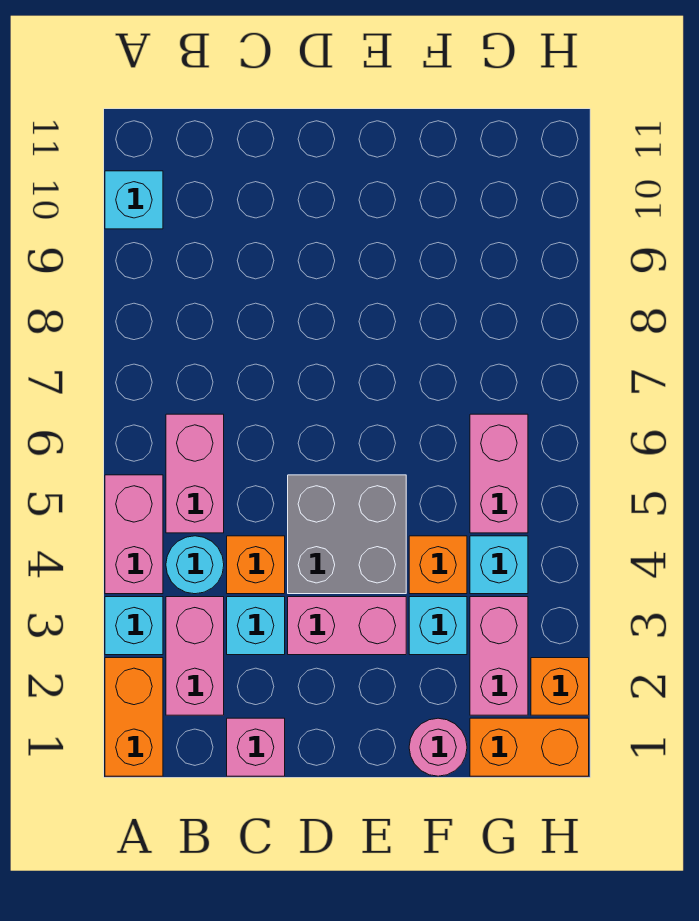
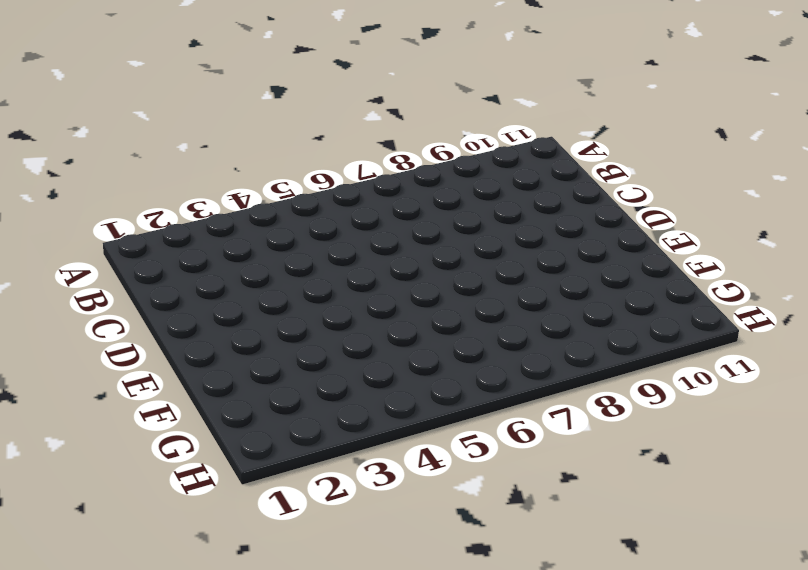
none -> orange brick A1:A2 level 1
none -> cyan brick A3 level 1
none -> pink brick A4:A5 level 1

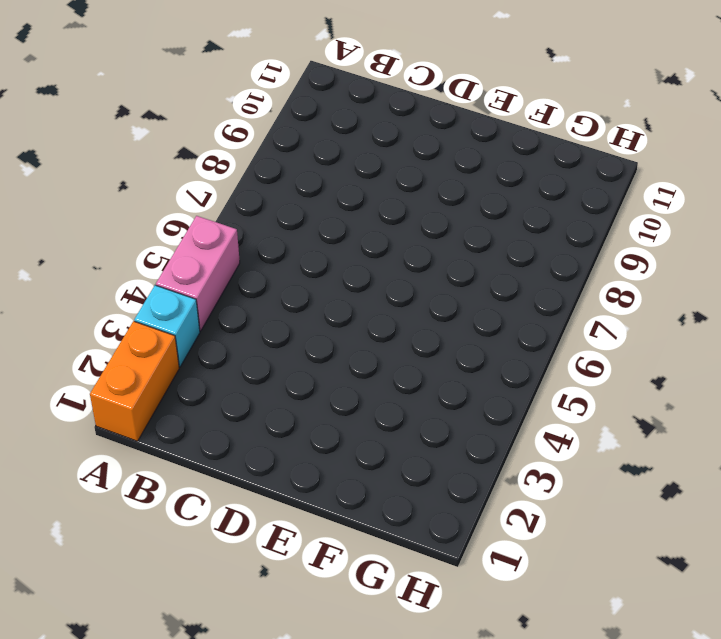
none -> cyan brick A10 level 1
none -> pink brick B2:B3 level 1
none -> cyan round brick B4 level 1

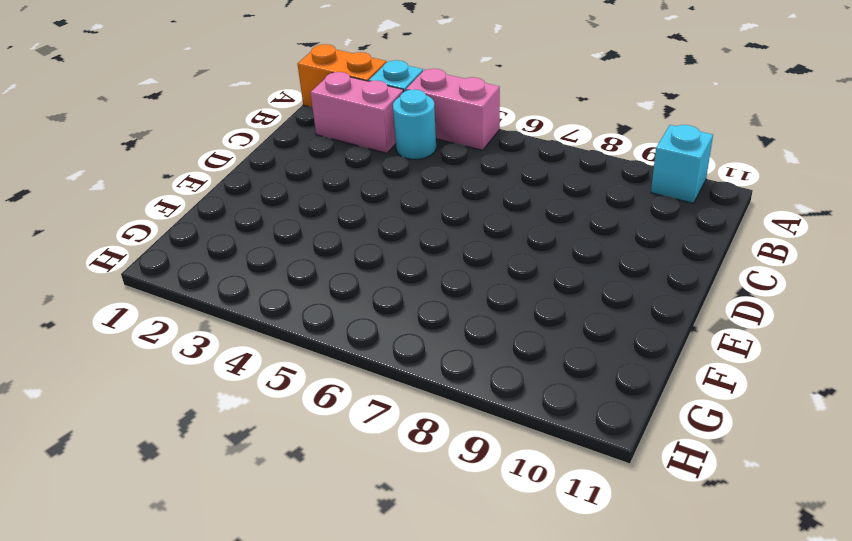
none -> pink brick B5:B6 level 1
none -> pink brick C1 level 1
none -> cyan brick C3 level 1

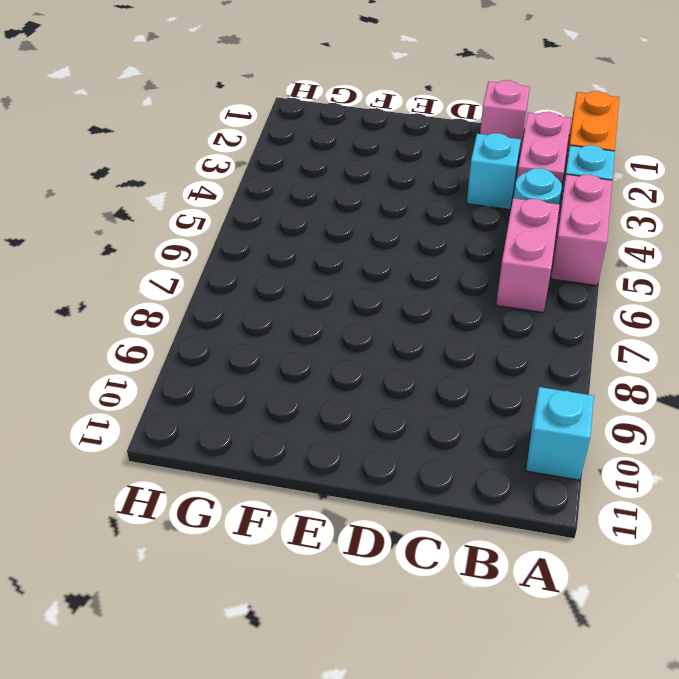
none -> orange brick C4 level 1
none -> pink brick D3:E3 level 1
none -> grey brick D4:E5 level 1

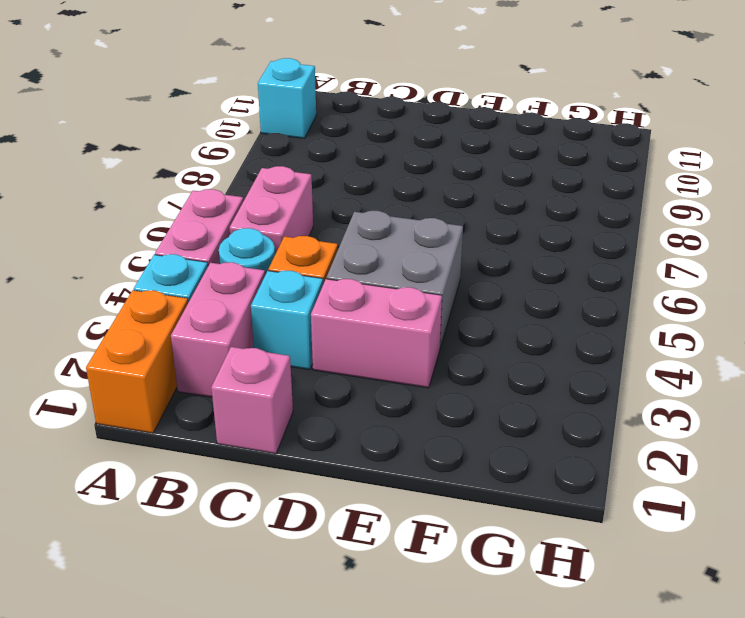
none -> pink round brick F1 level 1
none -> cyan brick F3 level 1
none -> orange brick F4 level 1

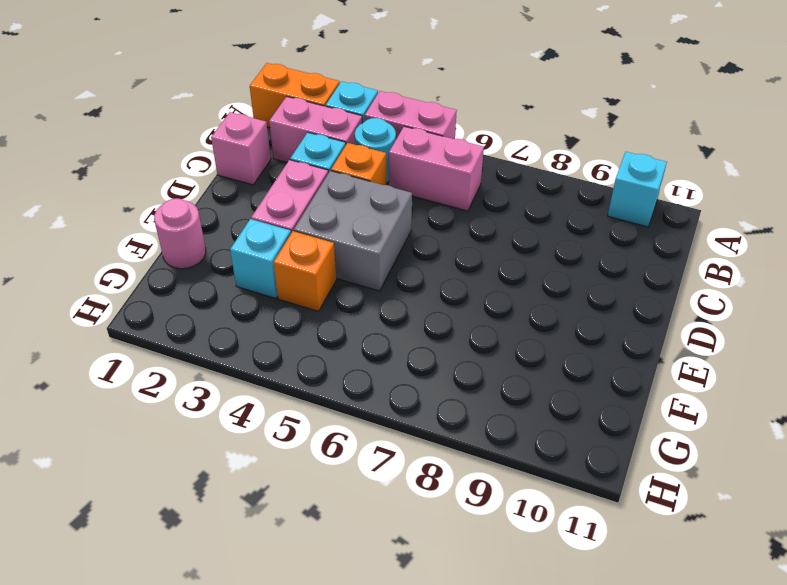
none -> orange brick G1:H1 level 1
none -> pink brick G2:G3 level 1
none -> cyan brick G4 level 1

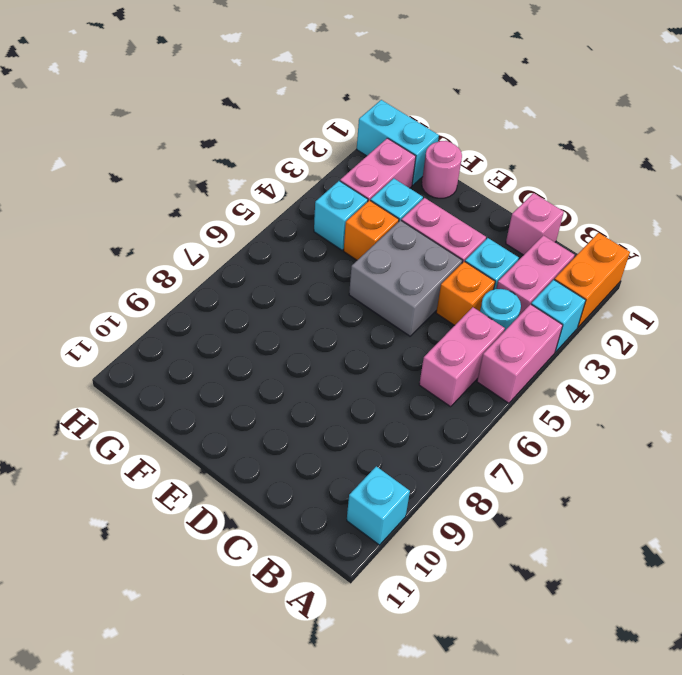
cyan brick G1:H1 level 1 -> orange brick G1:H1 level 1
none -> pink brick G5:G6 level 1
none -> orange brick H2 level 1

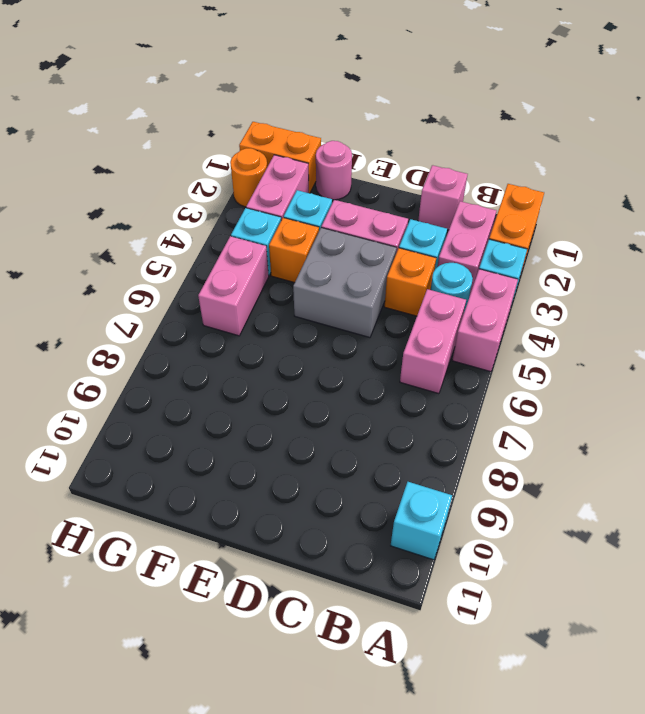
orange round brick H2 level 1 -> orange brick H2 level 1

